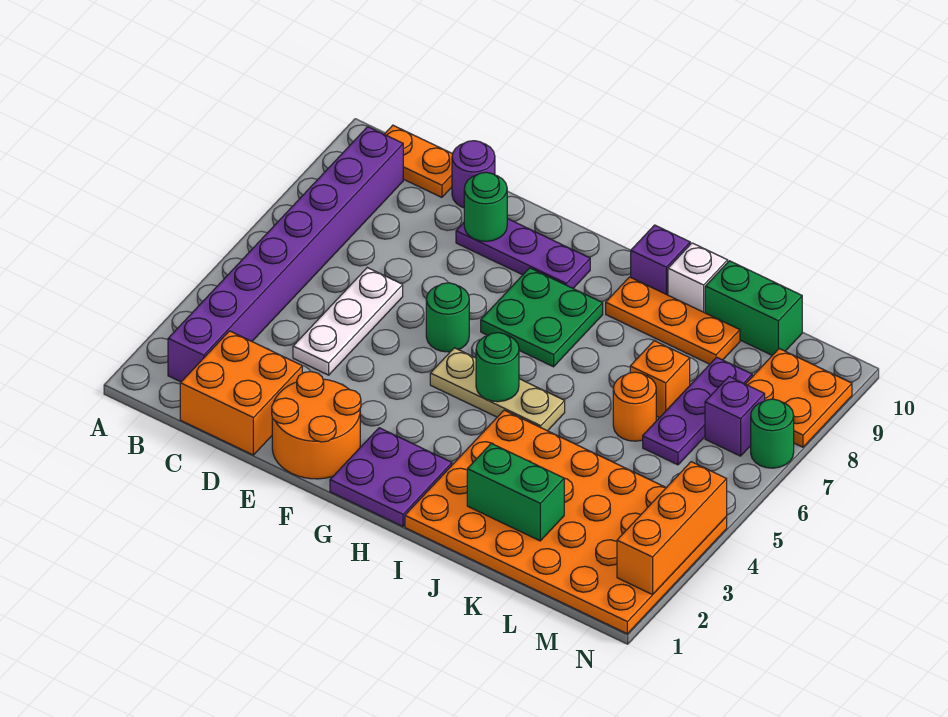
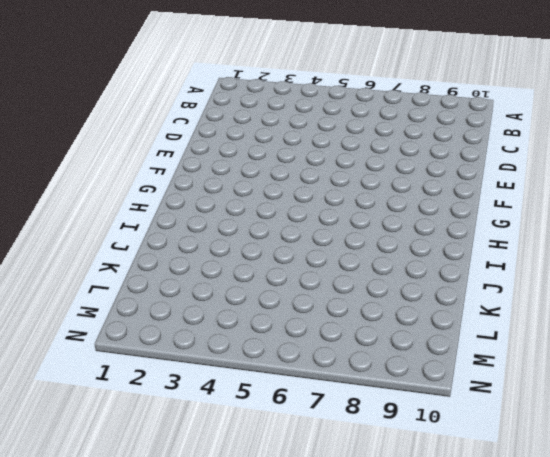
none -> purple brick B2:B9 level 1
none -> orange plate B10:C10 level 1
none -> orange brick C1:D2 level 1

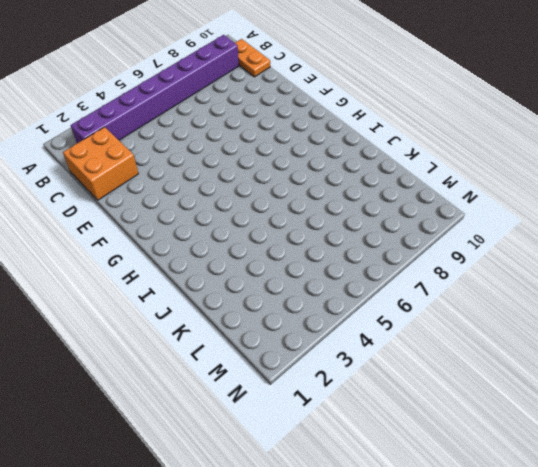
none -> white plate D4:D6 level 1
none -> purple round brick D10 level 1
none -> orange round brick E1:F2 level 1

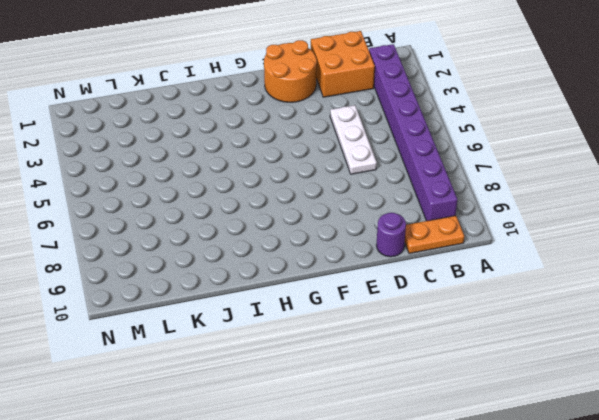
none -> purple plate E9:G9 level 1
none -> green round brick F6 level 1
none -> purple plate G1:H2 level 1

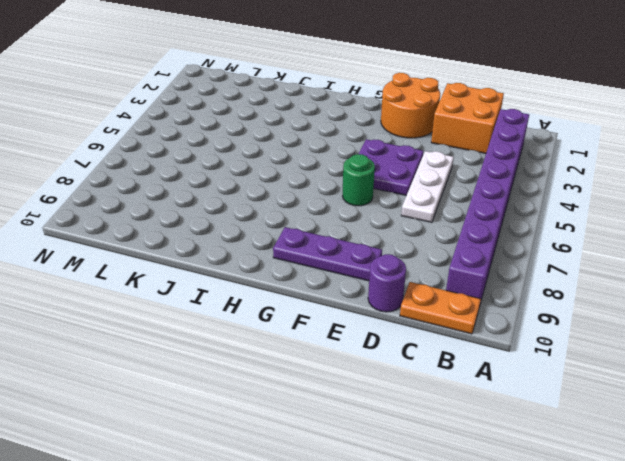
purple plate E4:F5 level 1 -> purple plate G1:H2 level 1
none -> tan plate G5:I5 level 1
none -> green plate G7:H8 level 1
none -> orange plate I1:N4 level 1

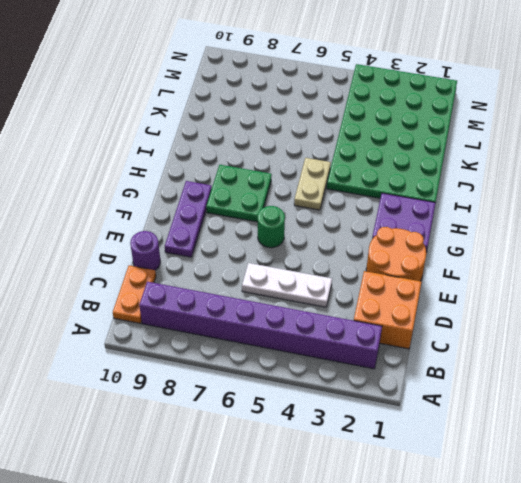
tan plate H5:I5 level 1 -> tan plate G5:I5 level 1
green plate I1:N4 level 1 -> orange plate I1:N4 level 1
none -> orange plate I9:K9 level 1
none -> purple brick I10 level 1
none -> white brick J10 level 1

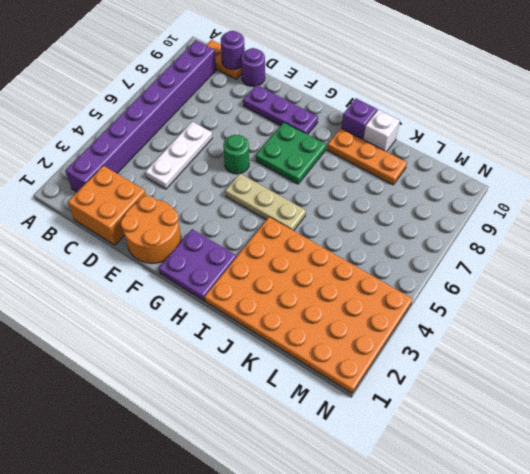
purple round brick C10 level 2 -> none
none -> orange round brick K6 level 1
none -> orange brick K7 level 1
none -> green brick K10:L10 level 1

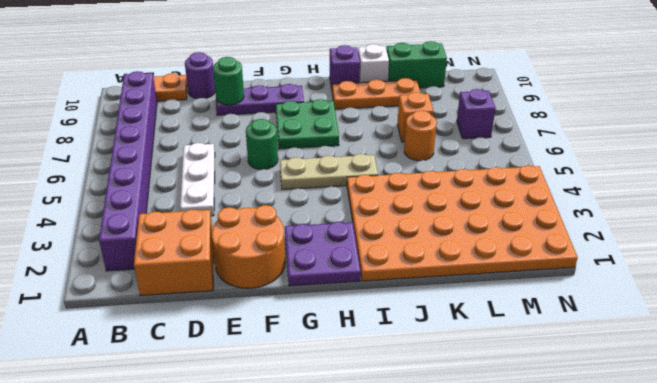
none -> purple plate L6:L8 level 1
none -> orange plate M8:N9 level 1
none -> green round brick N7 level 1

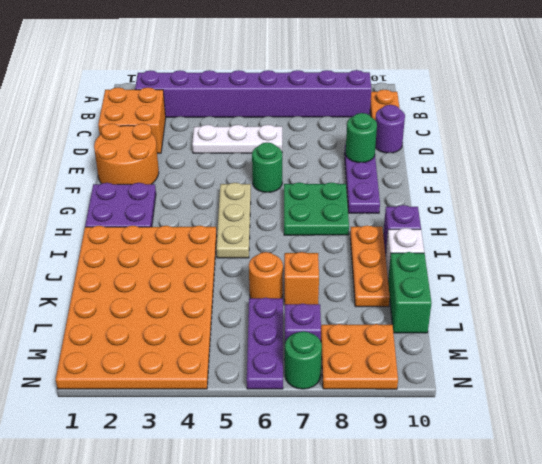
purple plate L6:N6 level 1 -> purple plate L6:L8 level 1
none -> green round brick H5 level 2
none -> green brick J2:K2 level 2
none -> orange brick N2:N4 level 2

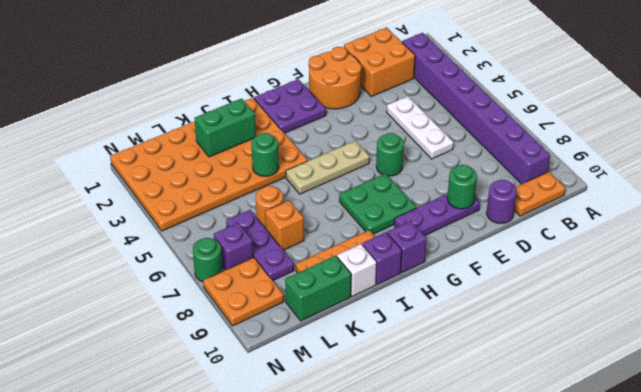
purple brick H10 level 1 -> none
green round brick J4 level 2 -> green round brick H5 level 2
none -> orange brick N2:N4 level 2

